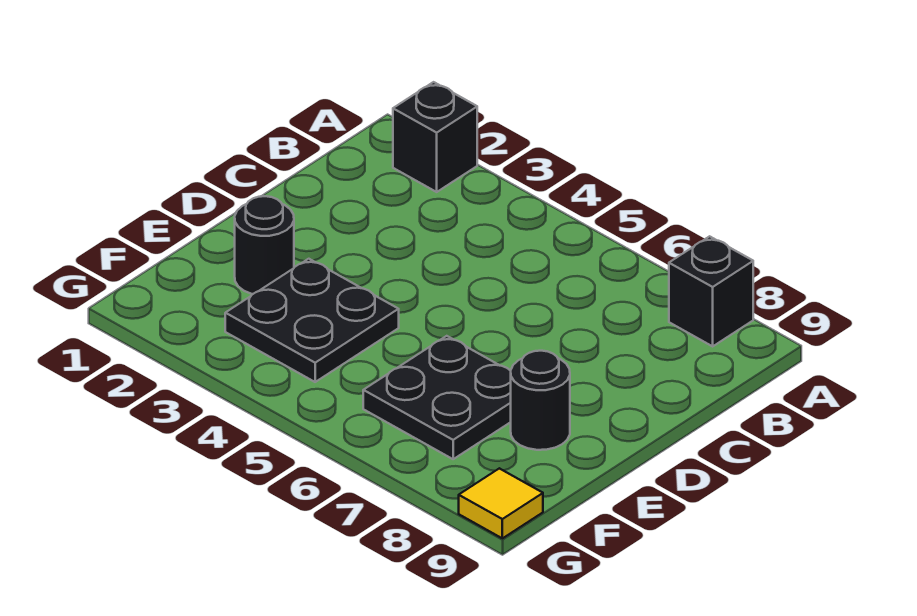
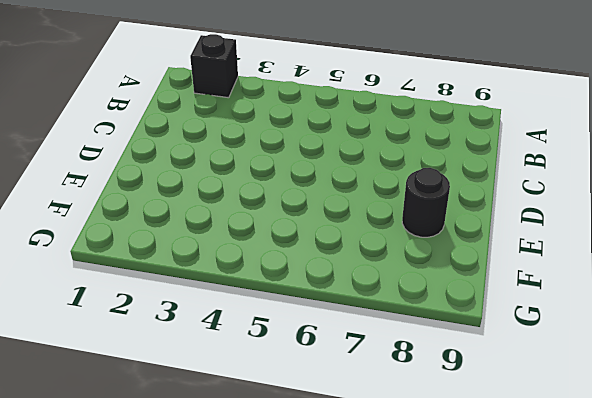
none -> black brick A8 level 1
none -> black round brick E2 level 1

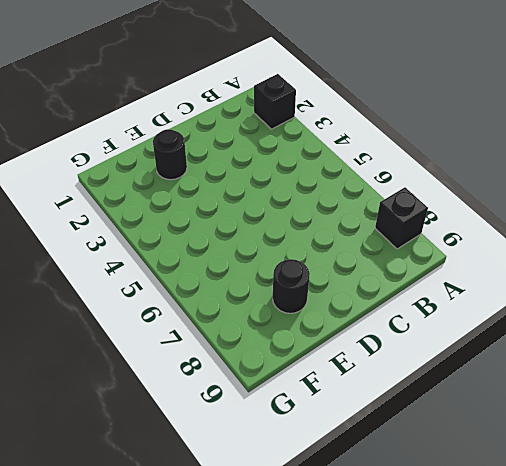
none -> black plate E3:F4 level 1
none -> black plate E6:F7 level 1

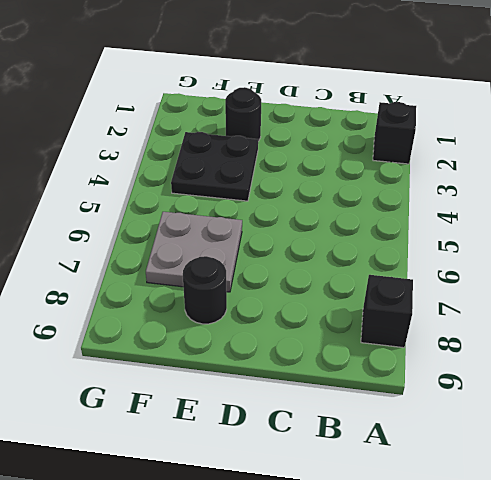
grey plate E6:F7 level 1 -> black plate E6:F7 level 1
none -> yellow tile G9 level 1

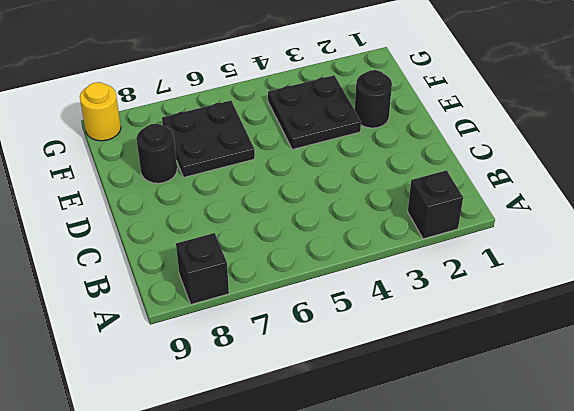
yellow round brick G9 level 1 -> yellow tile G9 level 1

